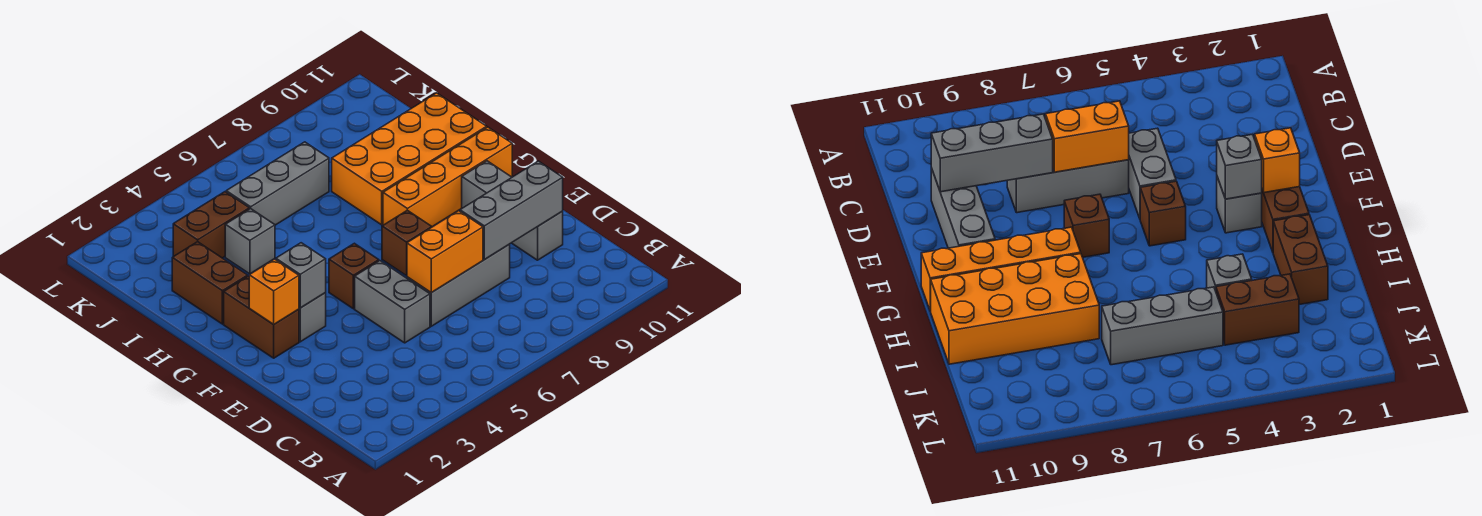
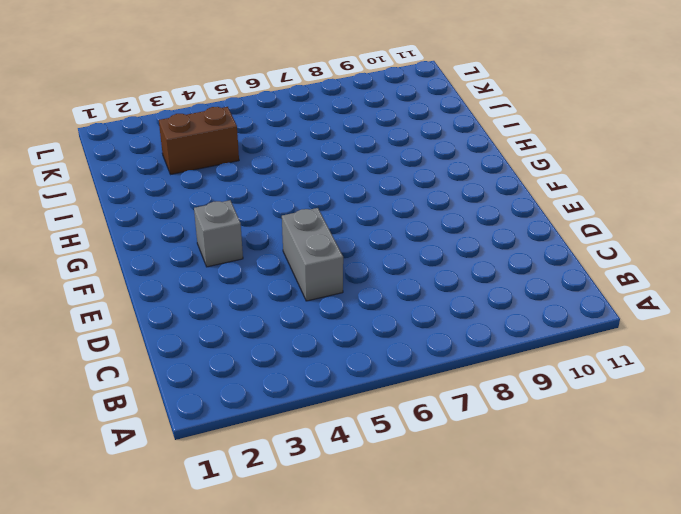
none -> grey brick D6:D8 level 1
none -> grey brick D10:F10 level 1
none -> brown brick F2:G2 level 1

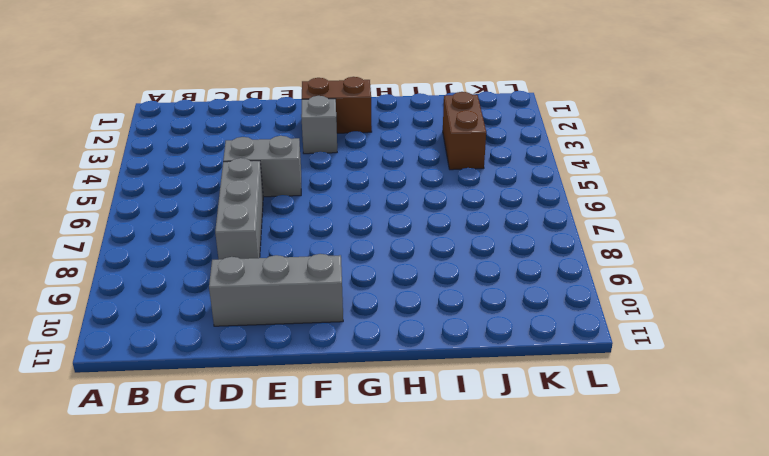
none -> brown brick F5 level 1
none -> brown brick F7 level 1
none -> orange brick G8:G11 level 1

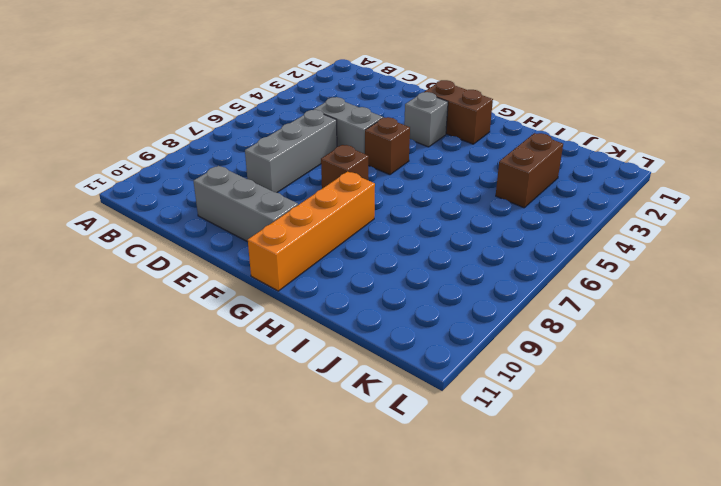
none -> brown brick H2:I2 level 1
none -> orange brick H8:I11 level 1
none -> grey brick I4 level 1

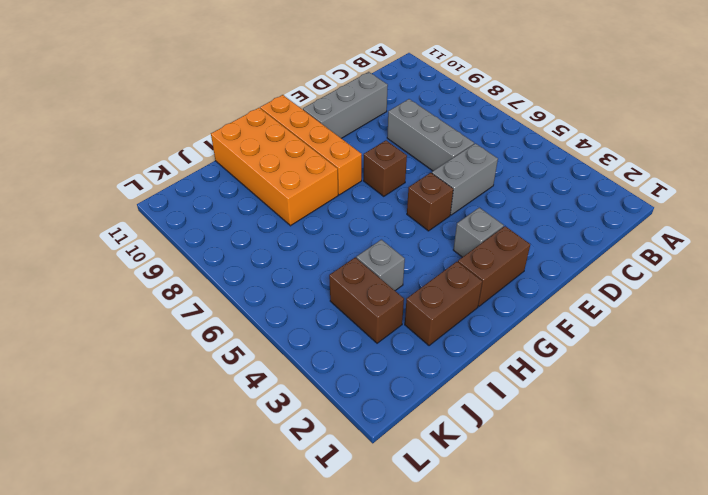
none -> grey brick J5:J7 level 1
none -> orange brick D6:D7 level 2
none -> grey brick D8:D10 level 2

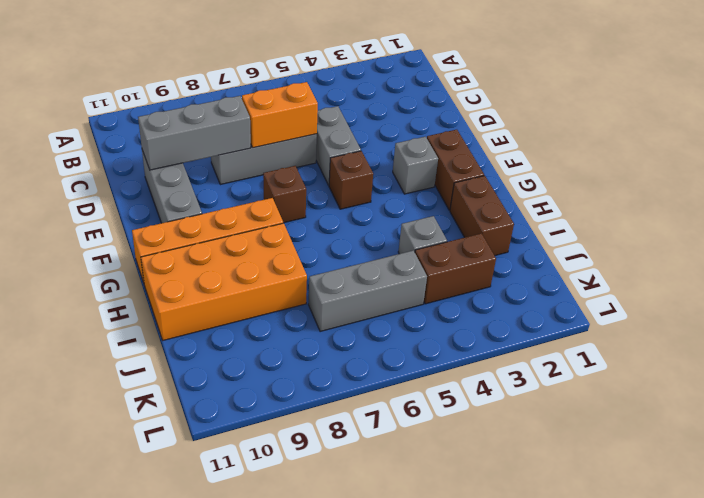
none -> orange brick F2 level 2
none -> grey brick F3 level 2

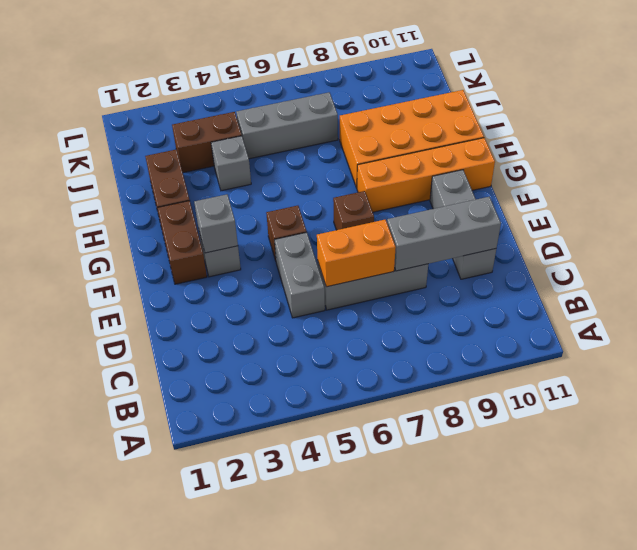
none -> orange brick F2 level 2

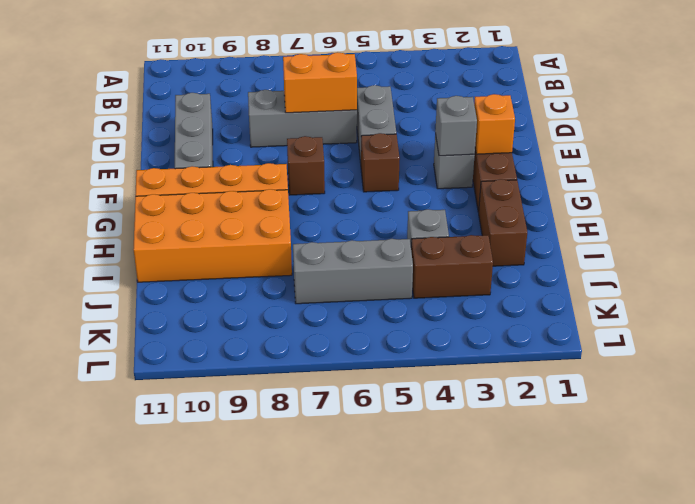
none -> grey brick D8:D10 level 2

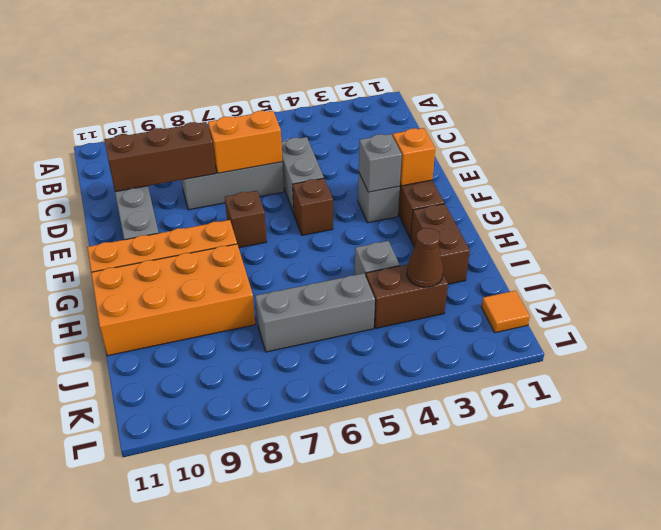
brown brick D8:D10 level 2 -> grey brick D8:D10 level 2
brown cone J3 level 2 -> none
orange tile K1 level 1 -> none

